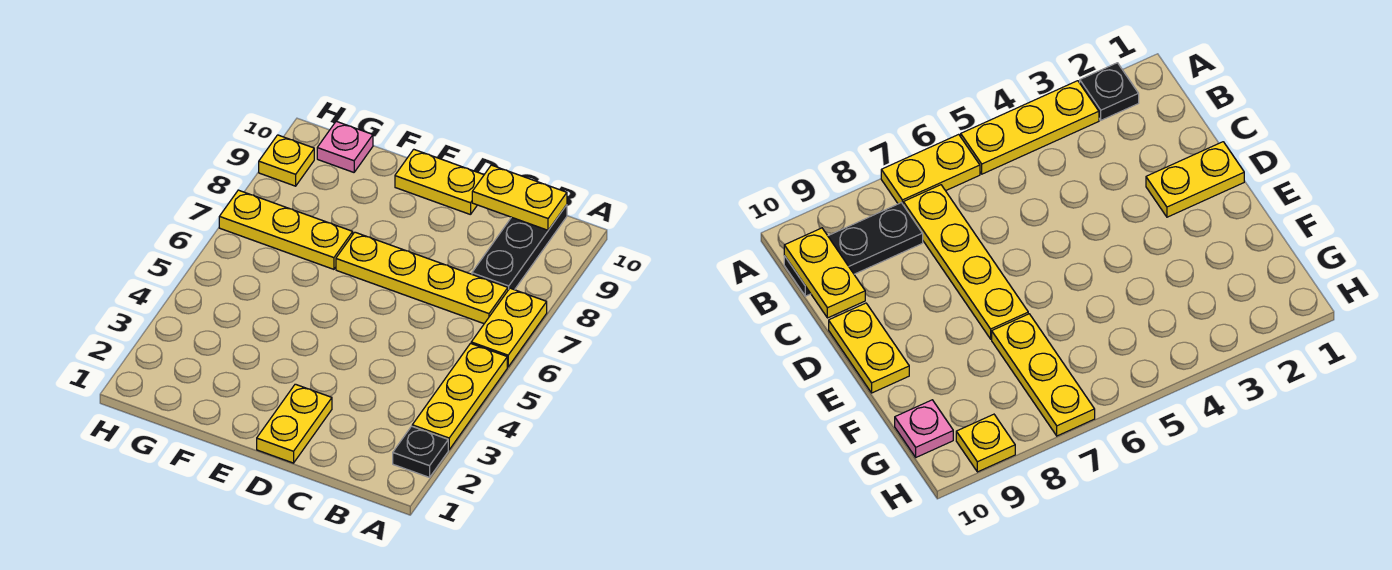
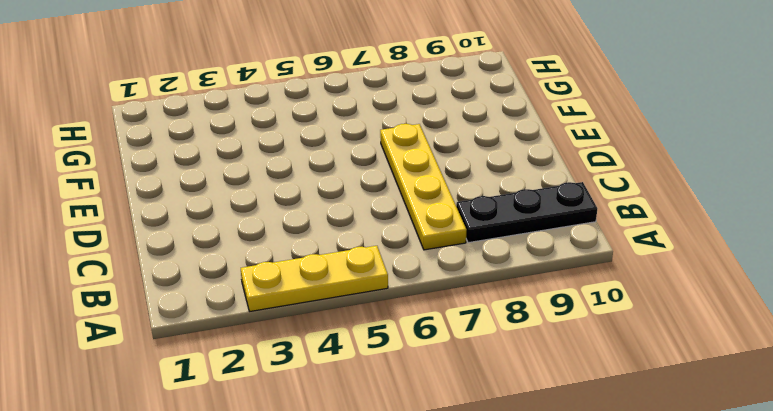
none -> black plate A2 level 1
none -> yellow plate A6:A7 level 1

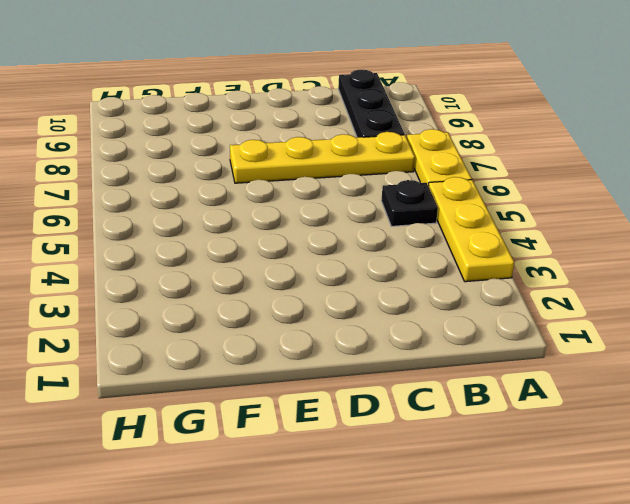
black plate B5 level 1 -> black plate A2 level 1
none -> yellow plate D1:D2 level 1
none -> yellow plate D10:E10 level 1

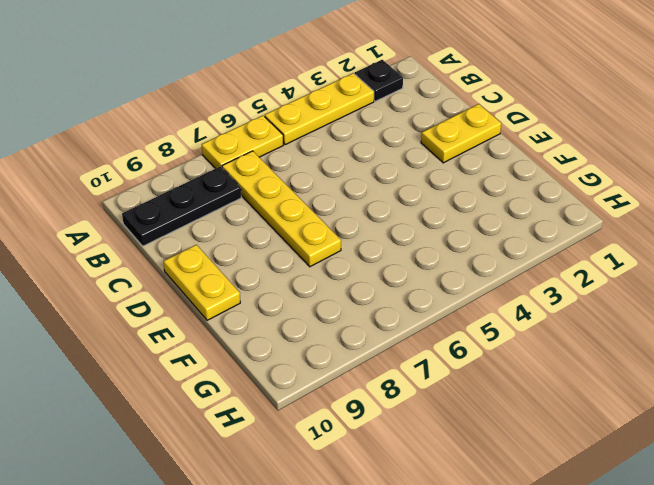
none -> yellow plate F7:H7 level 1
none -> pink plate G10 level 1

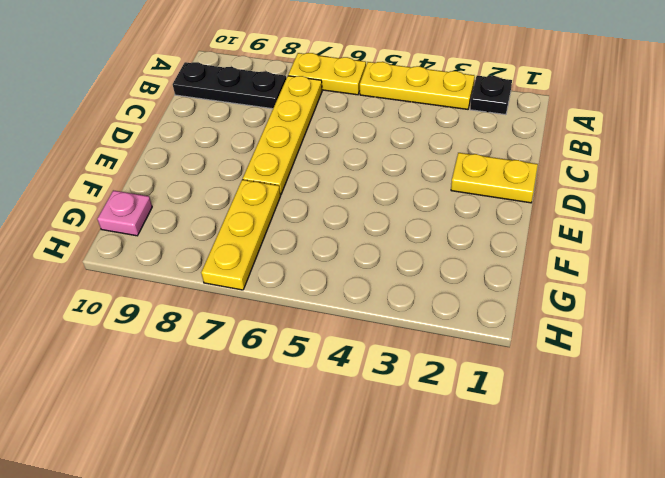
none -> yellow plate D10:E10 level 1
none -> yellow plate H9 level 1

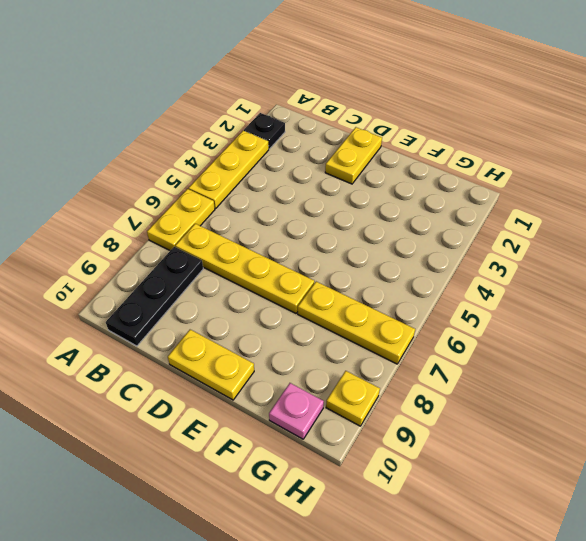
none -> yellow plate B10:C10 level 2

